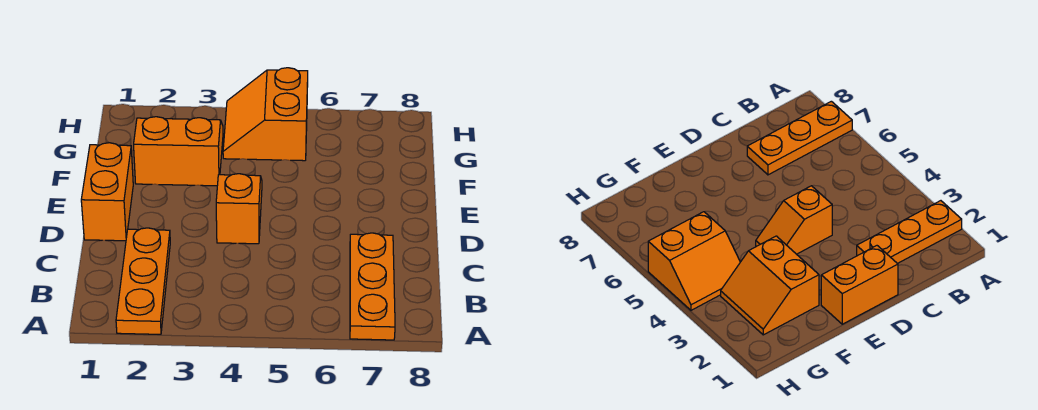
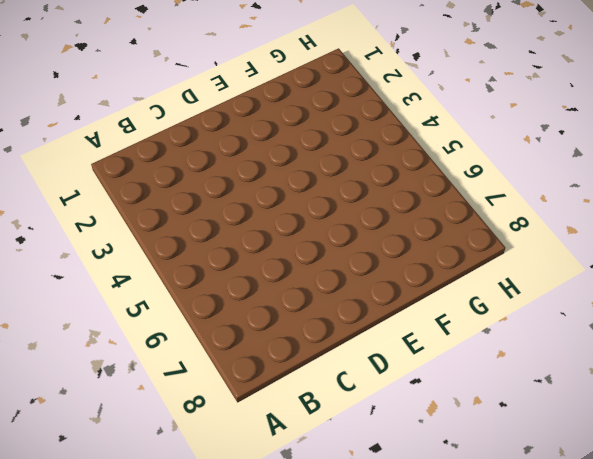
none -> orange plate A2:C2 level 1
none -> orange plate A7:C7 level 1

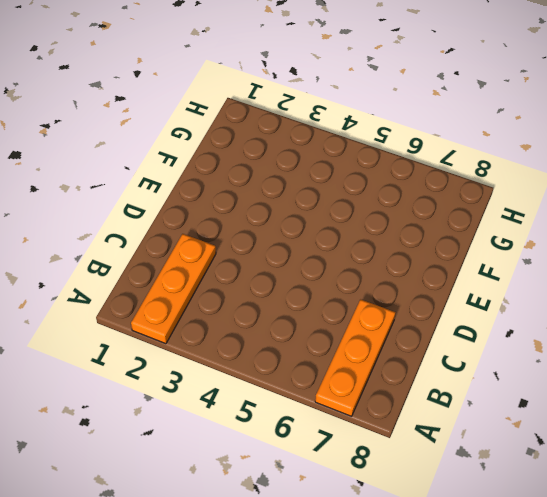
none -> orange brick D1:E1 level 1
none -> orange slope D4:E4 level 1 top D

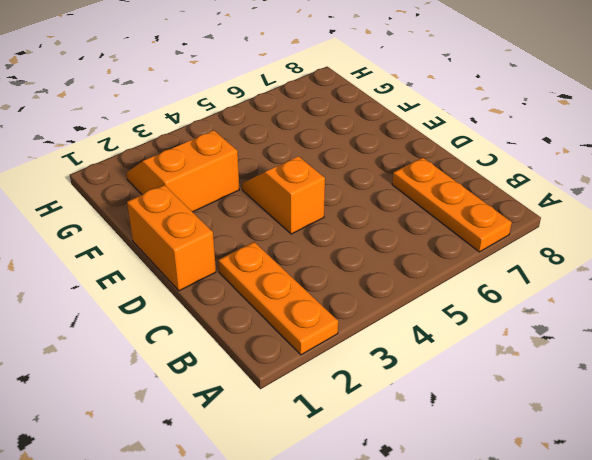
none -> orange slope G4:H5 level 1 top 5

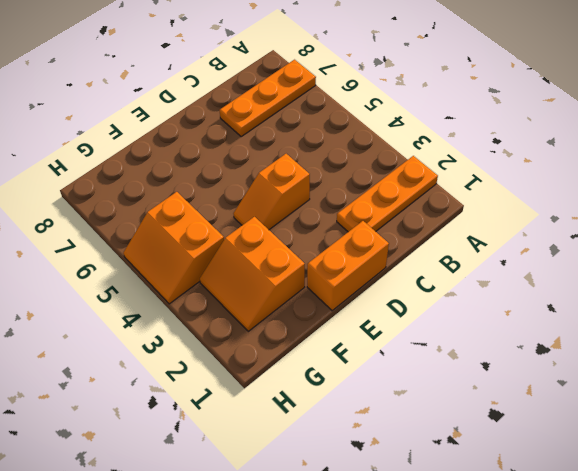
orange slope G4:H5 level 1 top G -> orange slope G4:H5 level 1 top 5

